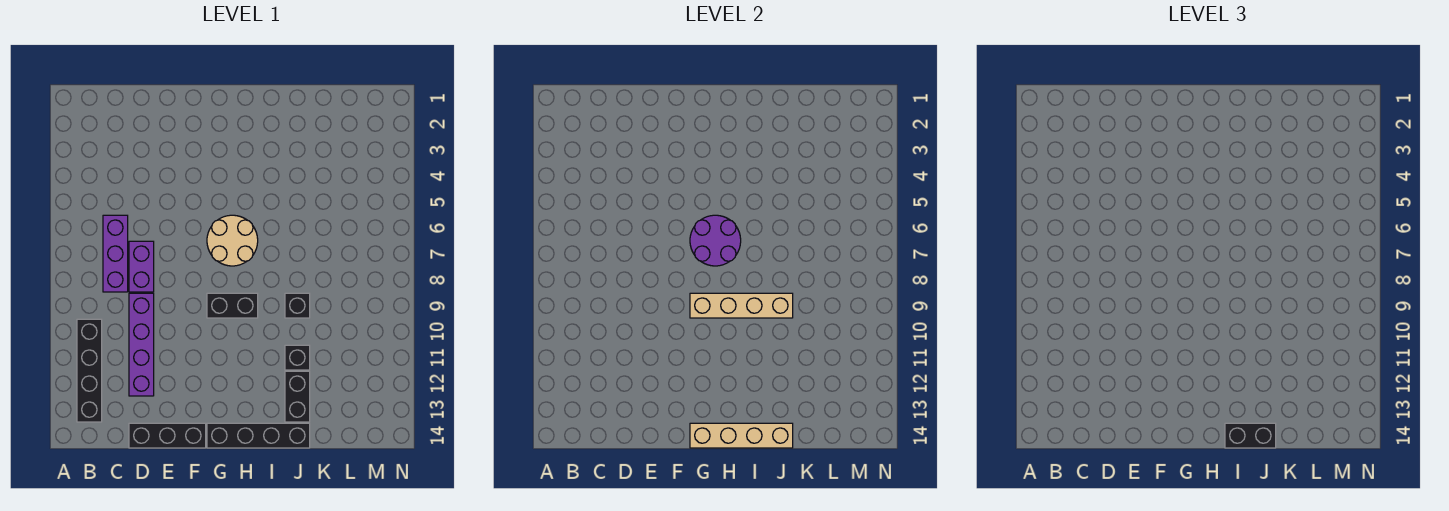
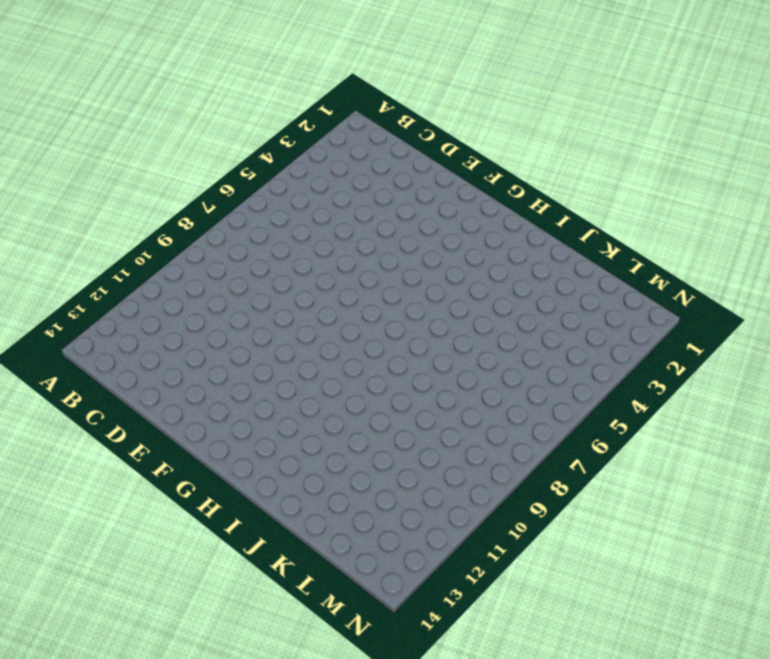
none -> black brick B10:B13 level 1
none -> purple brick C6:C8 level 1
none -> purple brick D7:D8 level 1

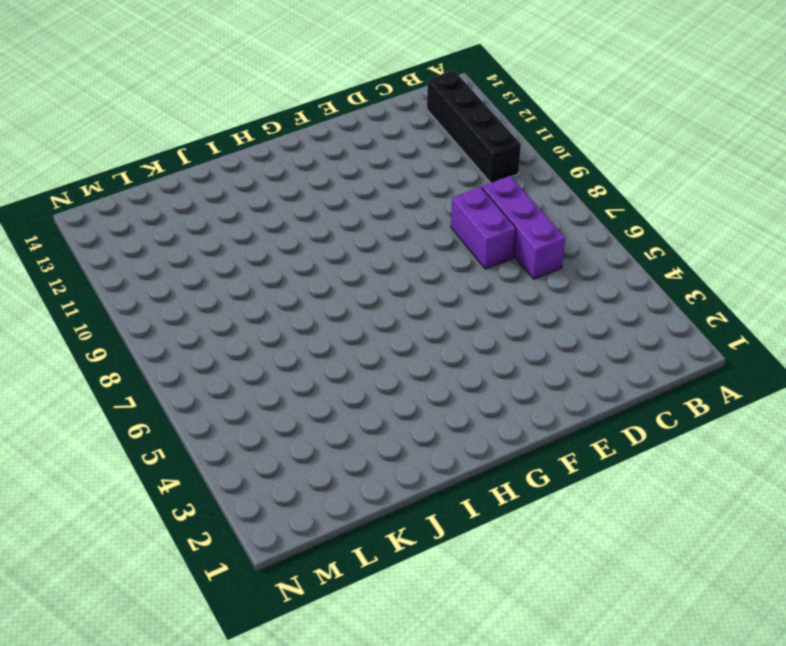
none -> purple brick D9:D12 level 1
none -> black brick D14:F14 level 1
none -> tan round brick G6:H7 level 1

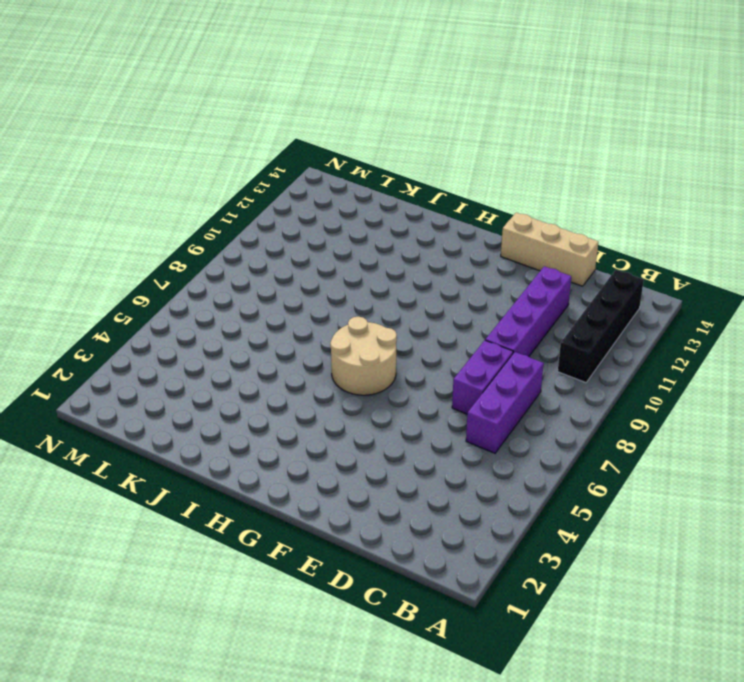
tan brick D14:F14 level 1 -> black brick D14:F14 level 1
none -> black brick G9:H9 level 1
none -> black brick G14:J14 level 1
none -> black brick J9 level 1

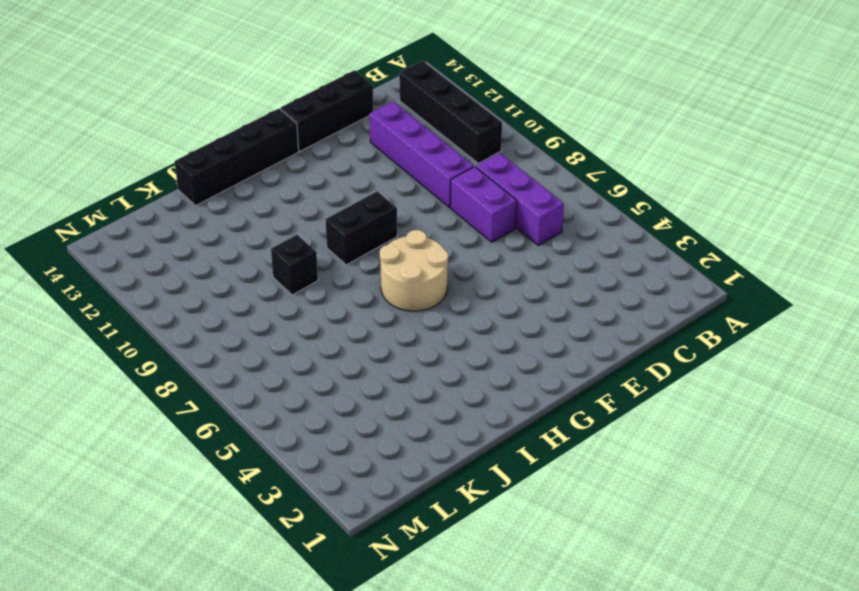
none -> black brick J11 level 1
none -> black brick J12:J13 level 1
none -> purple round brick G6:H7 level 2

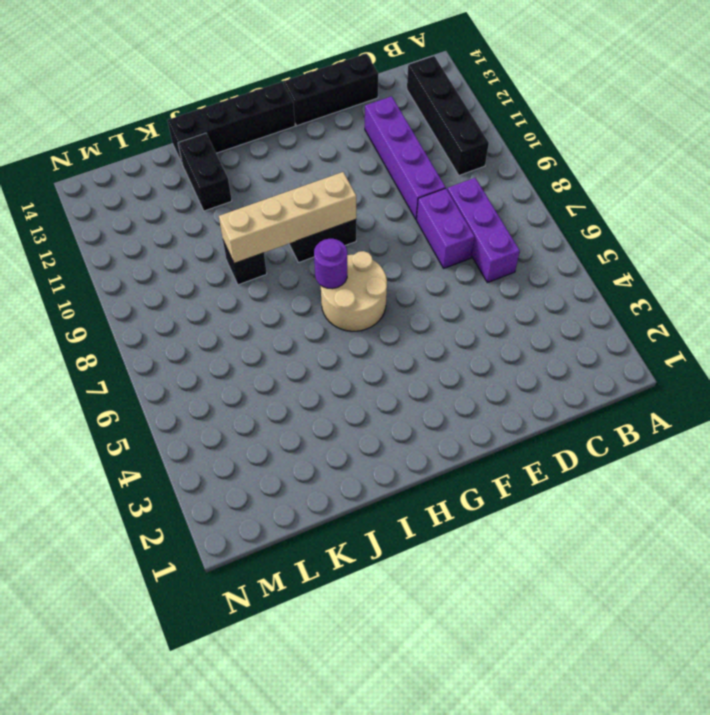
purple round brick H7 level 2 -> purple round brick G6:H7 level 2
none -> black brick J11 level 1
none -> tan brick G14:J14 level 2
none -> black brick I14:J14 level 3

